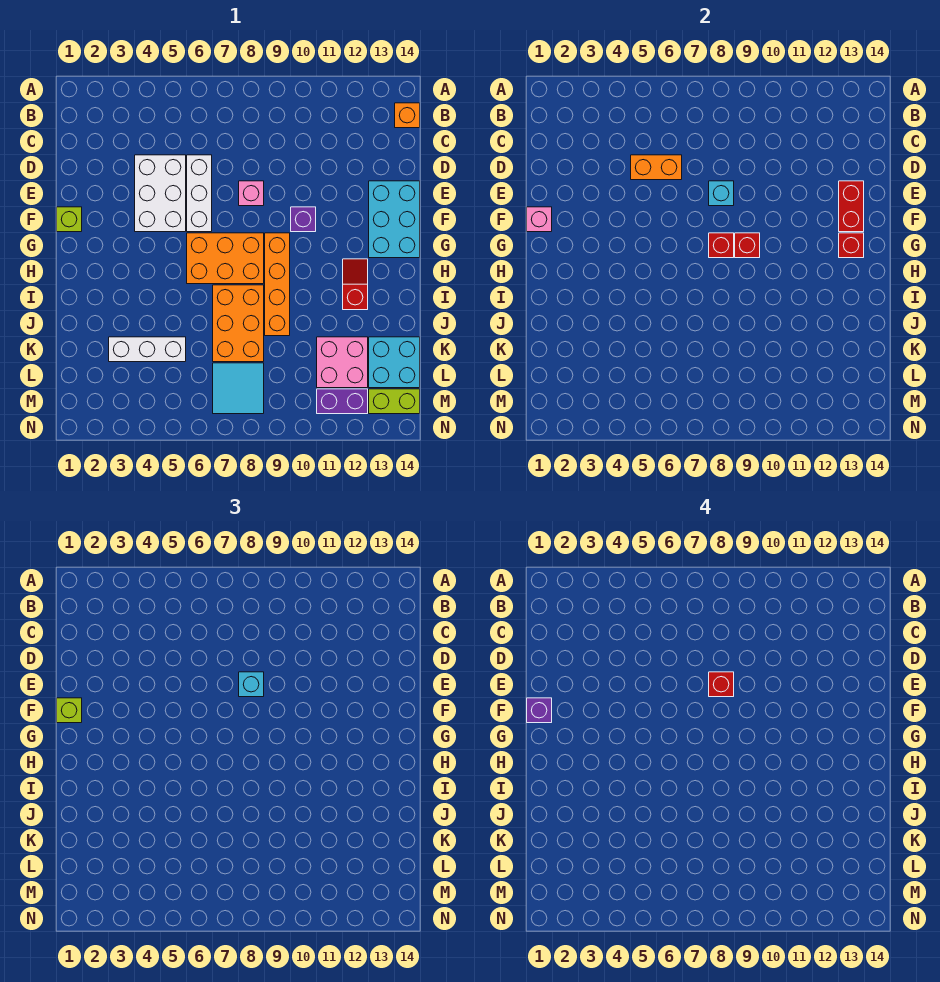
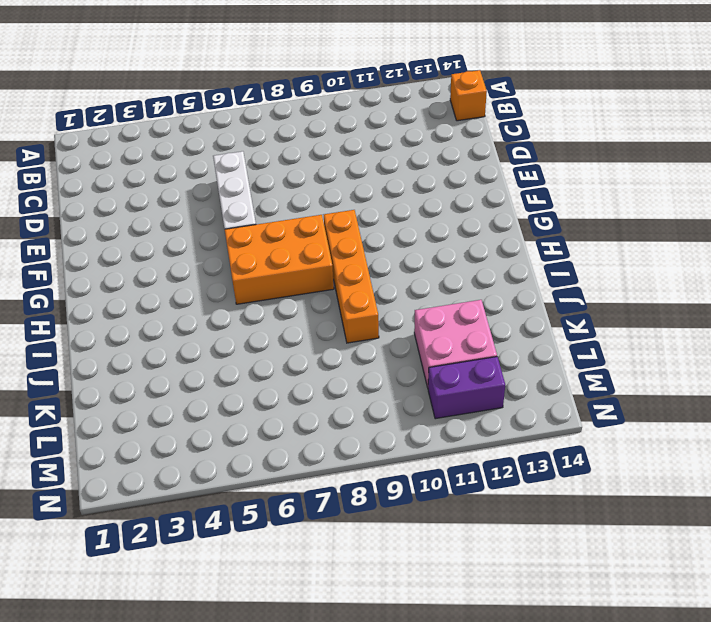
none -> white brick D4:F5 level 1
none -> pink brick E8 level 1
none -> cyan brick E13:G14 level 1

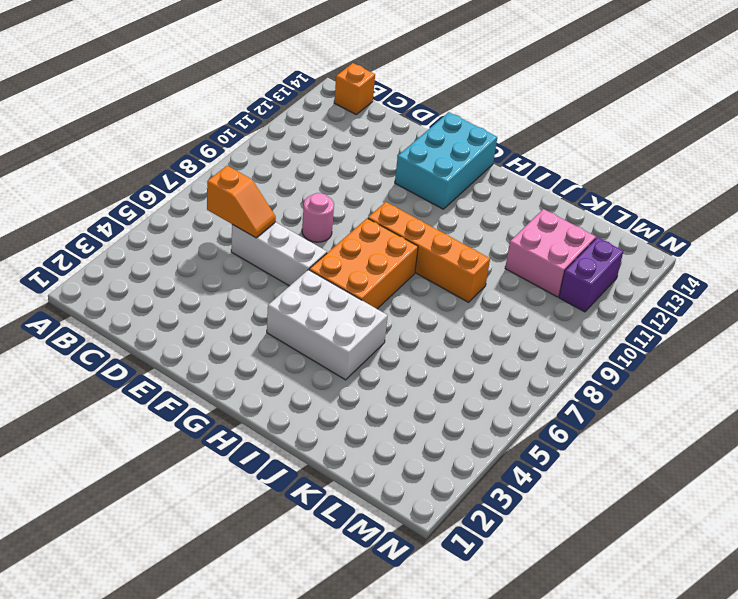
orange slope C6:D6 level 2 top C -> orange brick D5:D6 level 2
pink round brick E8 level 1 -> pink brick E8 level 1
cyan brick F12:G14 level 1 -> cyan brick E13:G14 level 1
white brick G4:I5 level 1 -> white brick D4:F5 level 1
none -> lime brick F1 level 1
none -> purple brick F10 level 1
none -> red slope H12:I12 level 1 top I

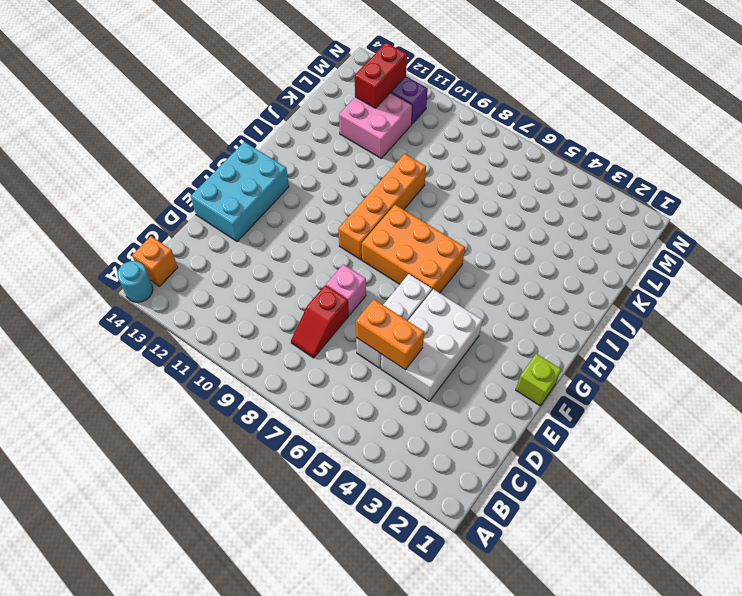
cyan round brick A14 level 1 -> none
red slope C8:D8 level 1 top D -> red slope H12:I12 level 1 top I
red brick L12:M12 level 2 -> red brick E13:F13 level 2
none -> purple brick F10 level 1
none -> orange brick I7:K8 level 1
none -> white brick K3:K5 level 1

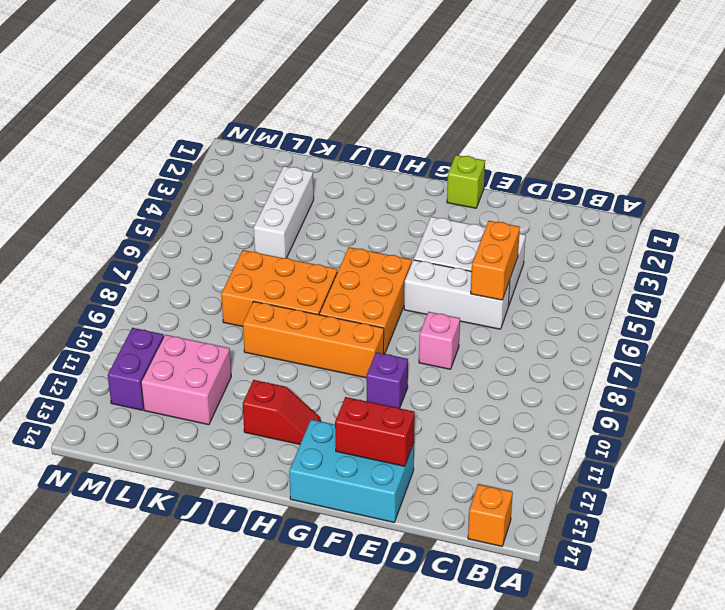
none -> cyan brick K13:L14 level 1
none -> cyan tile L7:M8 level 1
none -> lime brick M13:M14 level 1

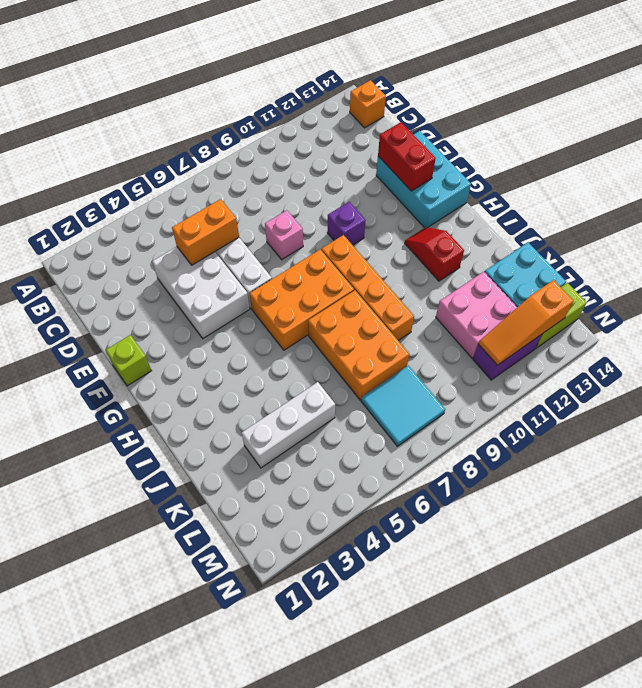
orange slope M11:M13 level 2 top 13 -> none
none -> cyan brick E8 level 2
none -> pink brick F1 level 2
none -> red brick G8 level 2

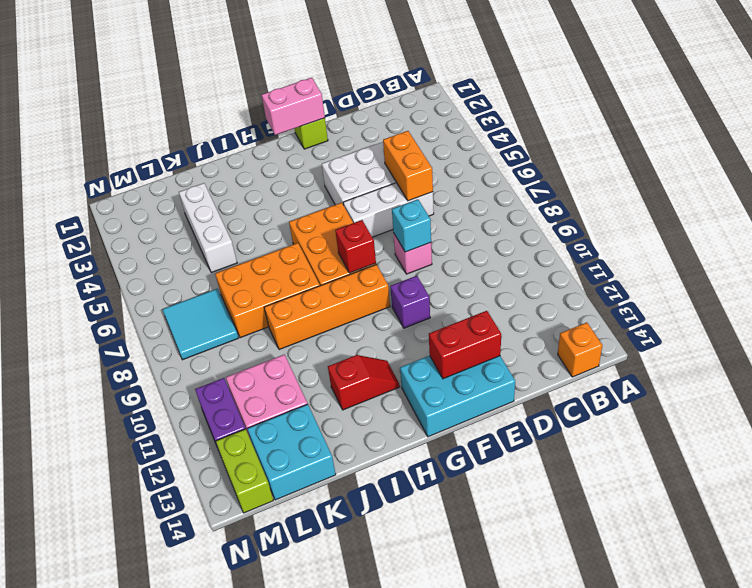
pink brick F1:G1 level 2 -> pink brick F1 level 2
none -> red brick G9 level 2
none -> red brick G13 level 2
none -> cyan brick E8 level 3

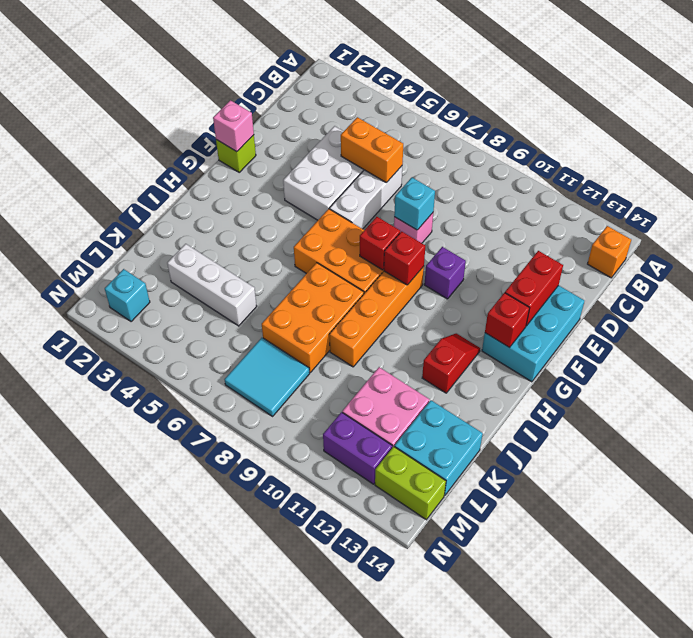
cyan brick M2 level 1 -> cyan brick E8 level 3
none -> lime brick F1 level 3
none -> red brick E8 level 4
none -> purple brick F1 level 4

